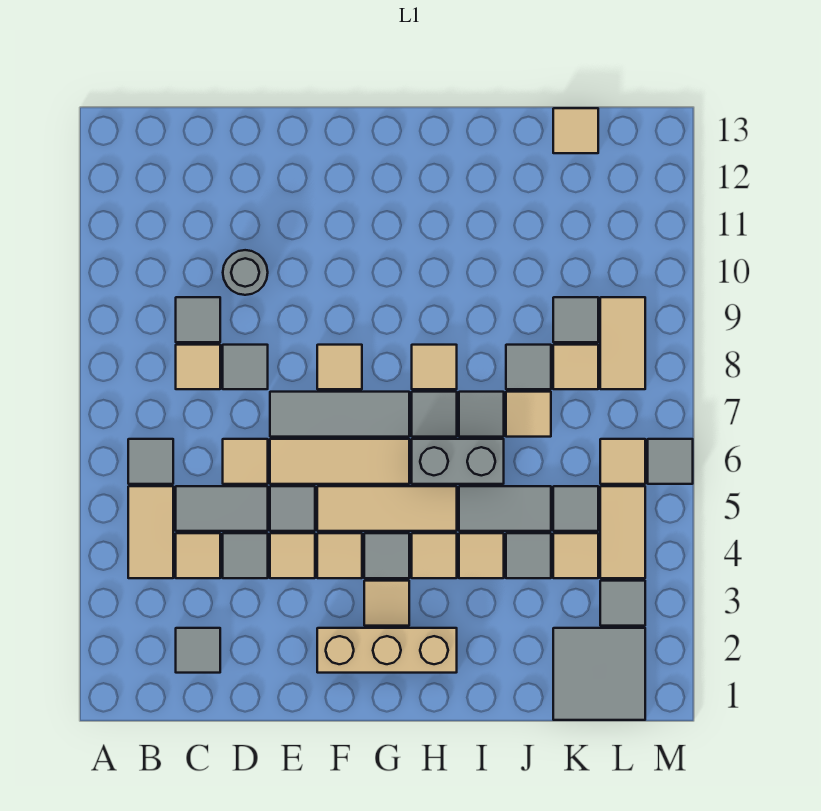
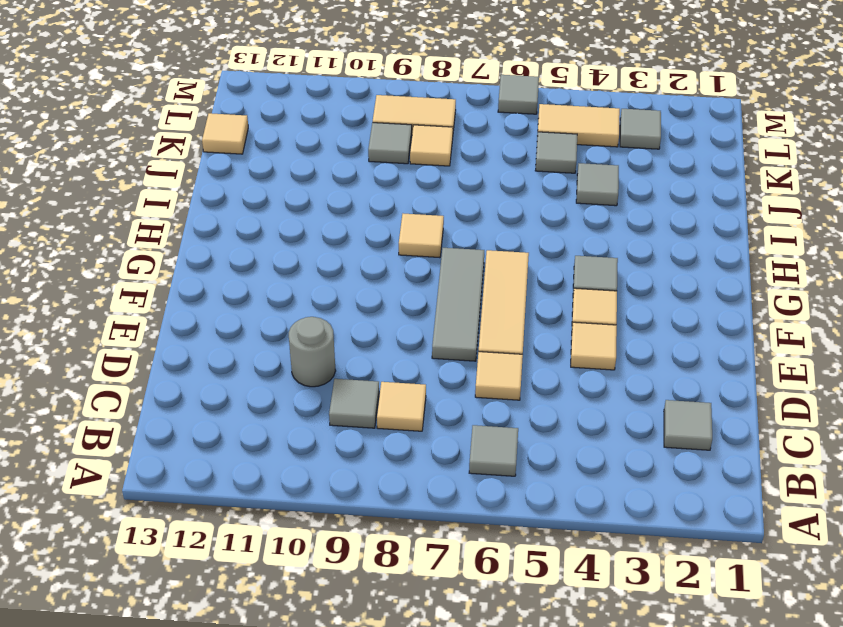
none -> tan tile B4:B5 level 1
none -> tan tile C4 level 1
none -> grey tile C5:D5 level 1
none -> grey tile D4 level 1

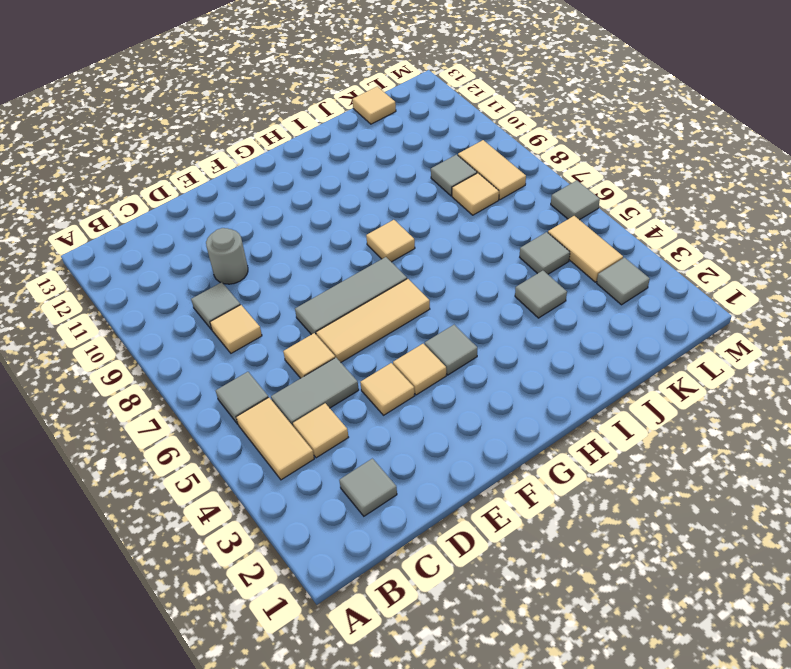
none -> grey tile D4 level 1
none -> grey tile D8 level 1
none -> grey tile E5 level 1
none -> tan brick F2:H2 level 1

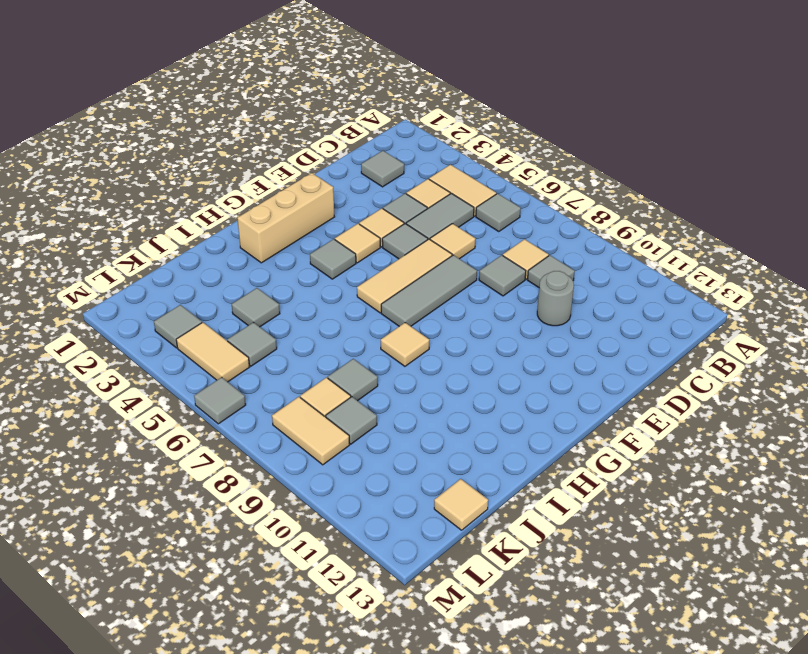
none -> tan tile F5:H5 level 1
none -> tan tile F8 level 1
none -> tan tile G3 level 1
none -> tan tile H4 level 1

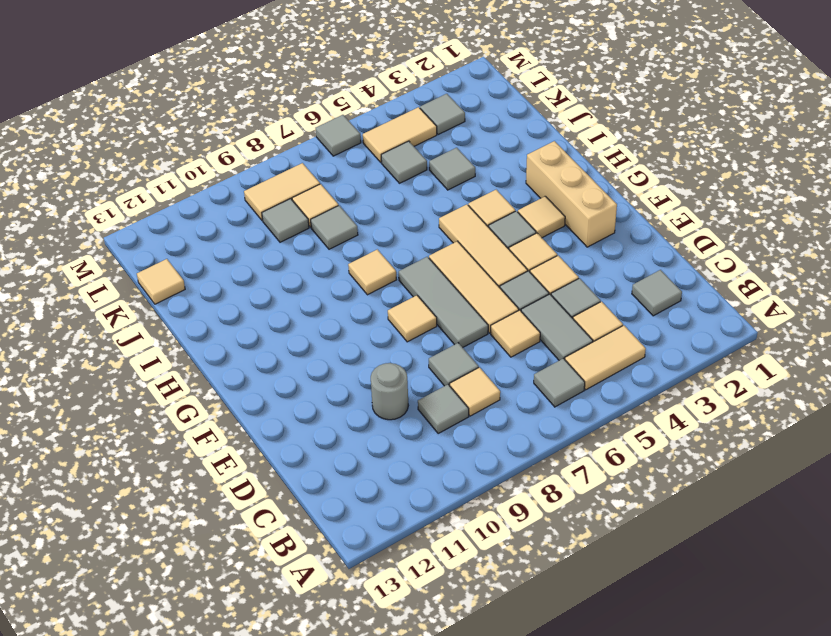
none -> grey brick H6:I6 level 1
none -> grey tile H7 level 1
none -> tan tile I4 level 1
none -> grey tile I5:J5 level 1

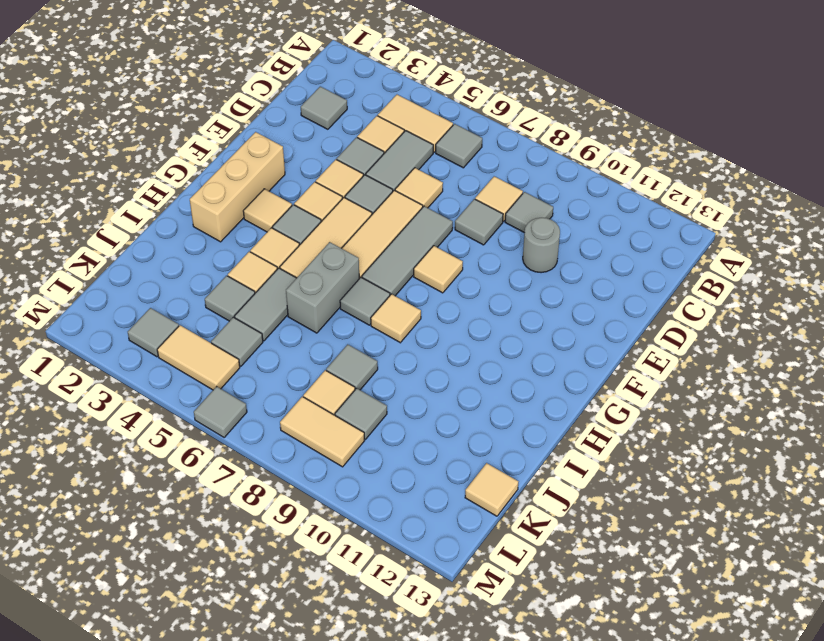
none -> grey tile I7 level 1
none -> tan tile J7 level 1
none -> grey tile K1:L2 level 1
none -> tan tile K4 level 1

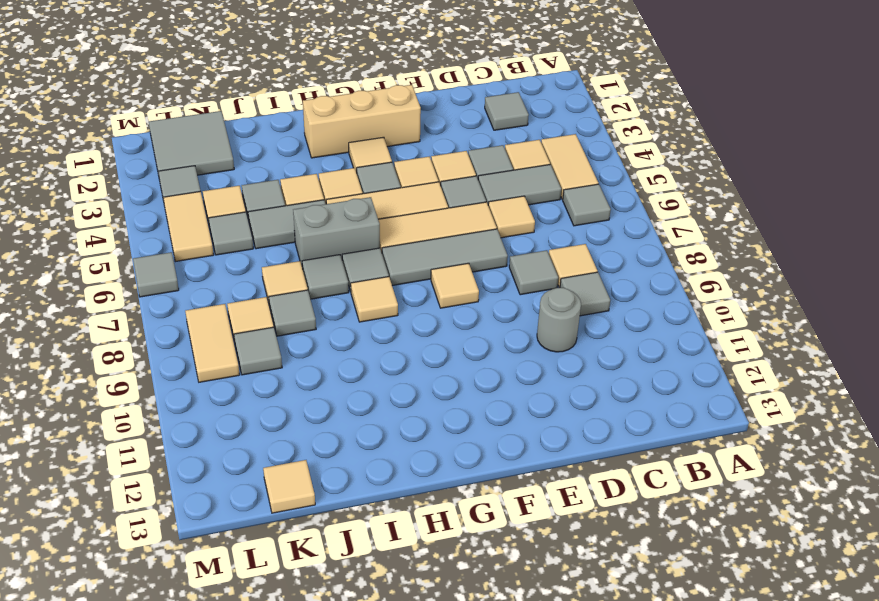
none -> tan tile L6 level 1

